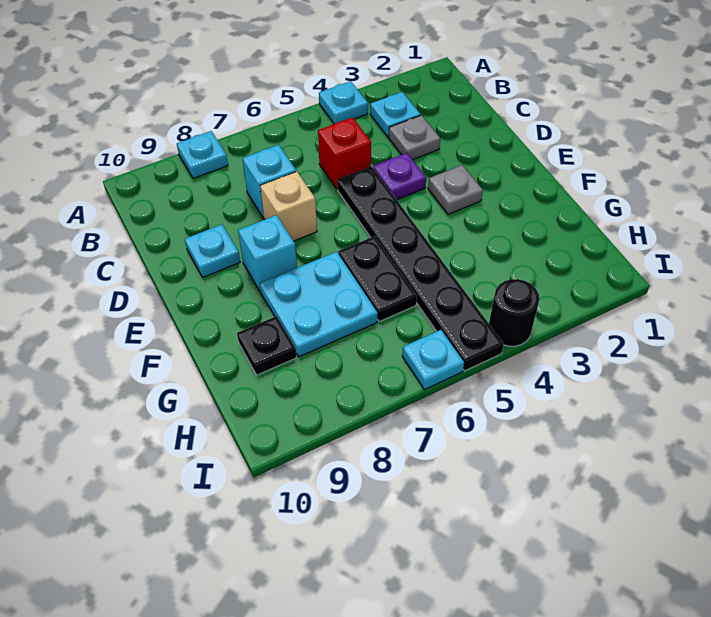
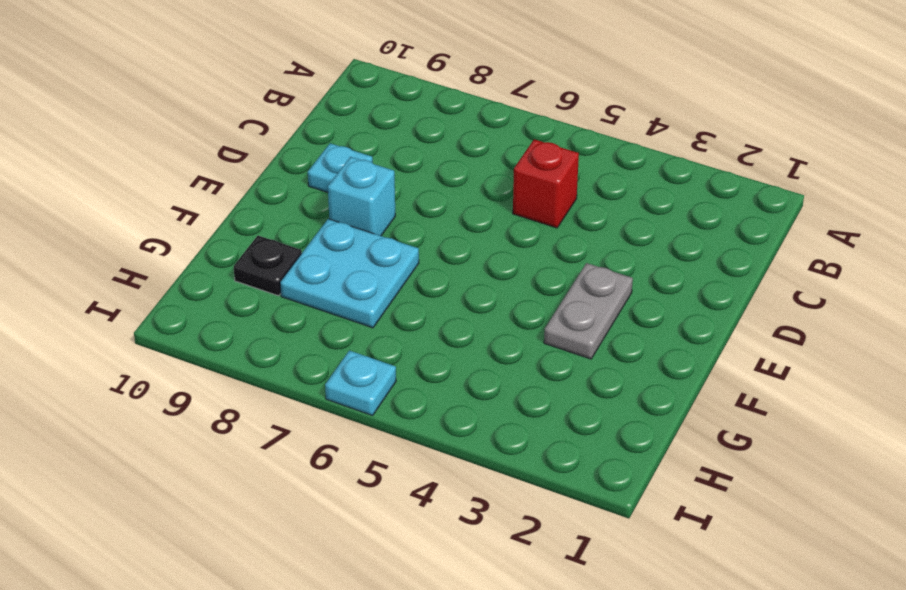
grey plate E3:F3 level 1 -> grey plate E3 level 1
none -> cyan plate A4 level 1
none -> cyan plate A8 level 1
none -> cyan plate B3 level 1

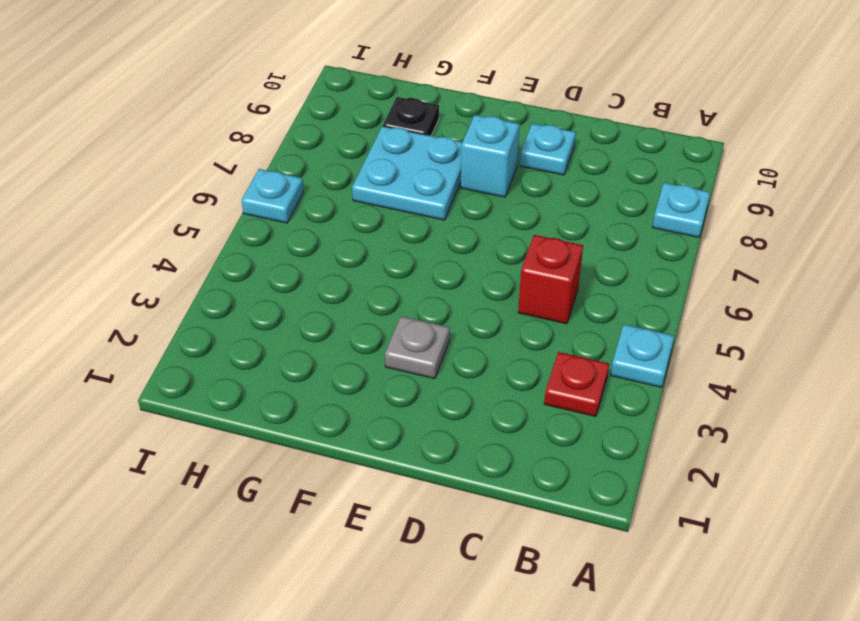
red plate B3 level 1 -> cyan plate B3 level 1
none -> grey plate C3 level 1
none -> cyan brick C7 level 1
none -> purple plate D4 level 1

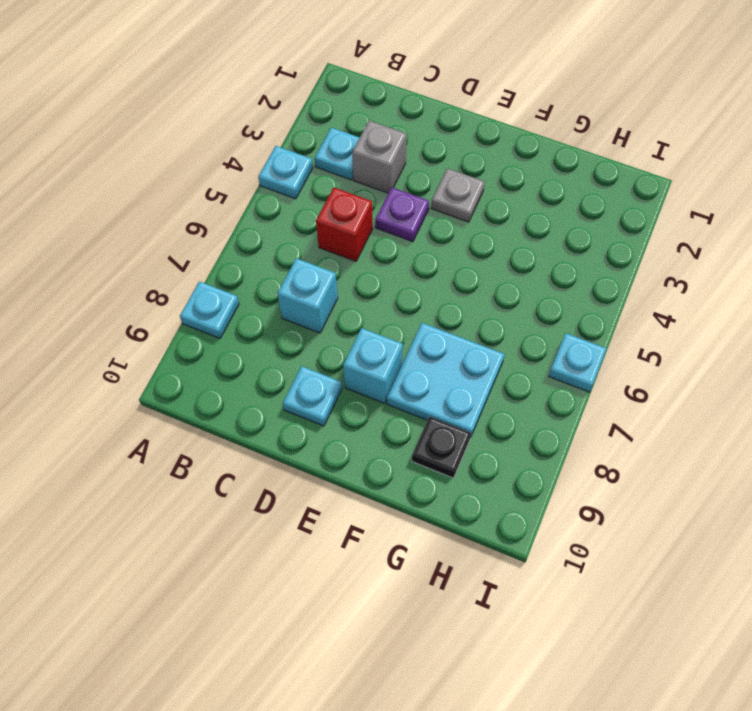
grey brick C3 level 1 -> grey plate C3 level 1
none -> black plate D5:I5 level 1
none -> tan brick D7 level 1
none -> black plate F6:G6 level 1

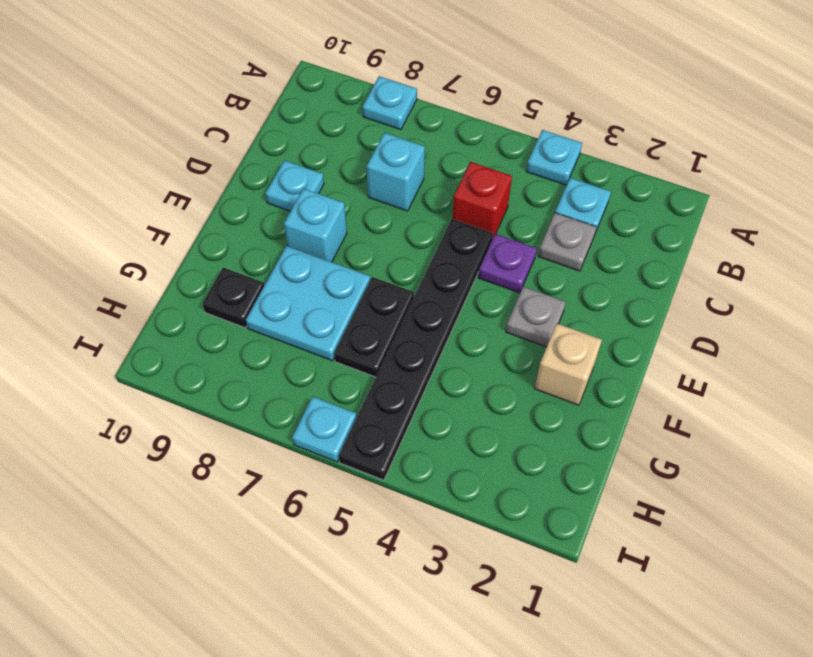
tan brick F2 level 1 -> tan brick D7 level 1
none -> black round brick I4 level 1

